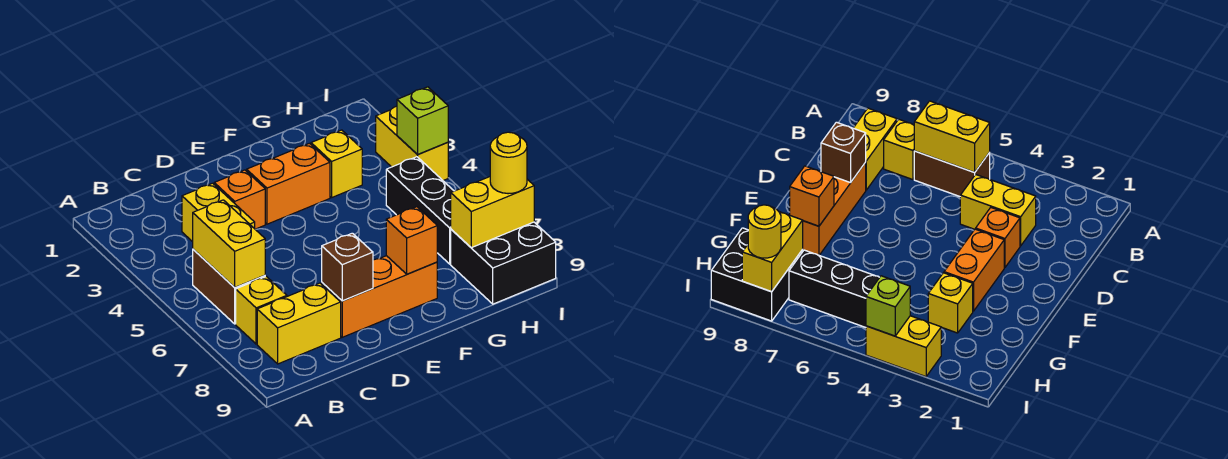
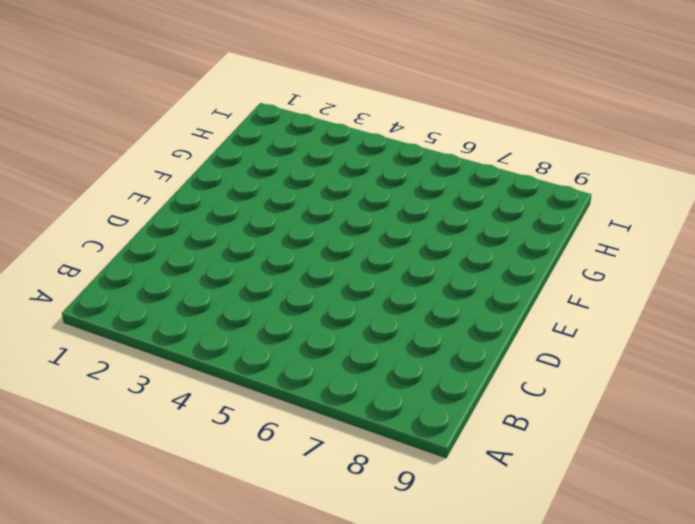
none -> brown brick B5:B6 level 1
none -> yellow brick B7 level 1
none -> yellow brick B8:C8 level 1

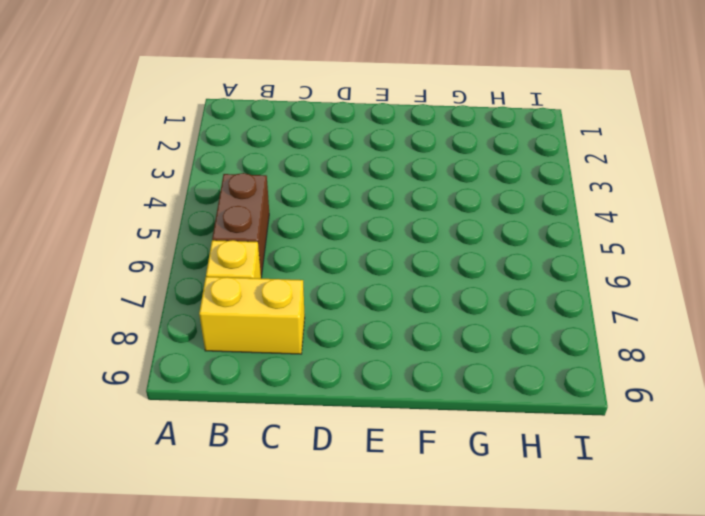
none -> yellow brick C3:C4 level 1
none -> orange brick D3 level 1
none -> orange brick D8:F8 level 1

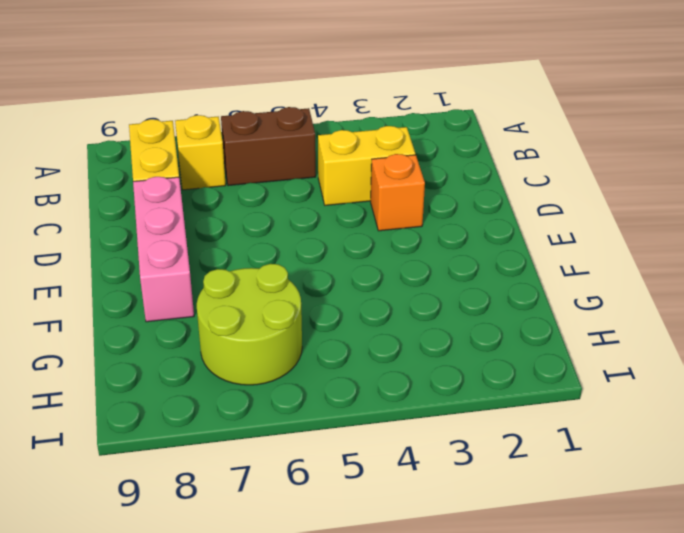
pink brick D8:F8 level 1 -> orange brick D8:F8 level 1
lime round brick G6:H7 level 1 -> black brick H5:H7 level 1
none -> orange brick E3:F3 level 1
none -> yellow brick G3 level 1
none -> black brick H8:I9 level 1

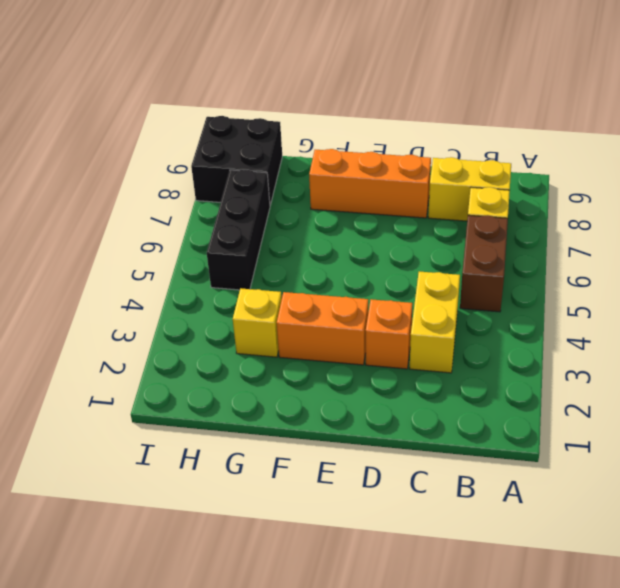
none -> yellow brick I3:I4 level 1
none -> yellow brick B5:B6 level 2
none -> brown brick D8 level 2

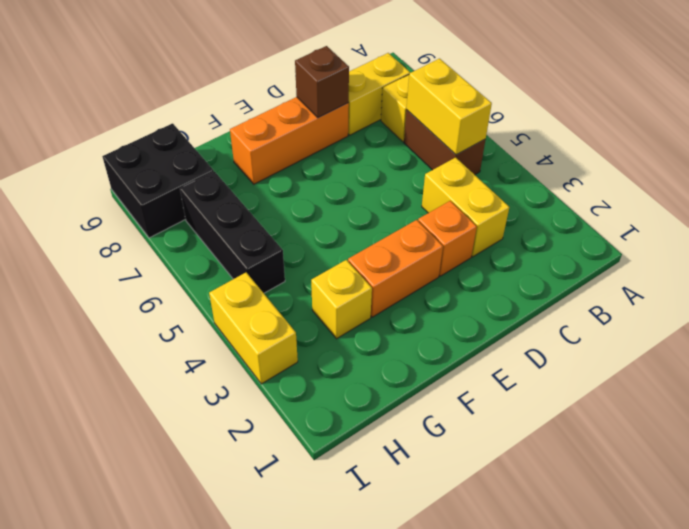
none -> orange brick F8 level 2
none -> yellow brick H8:I8 level 2
none -> lime brick I4 level 2

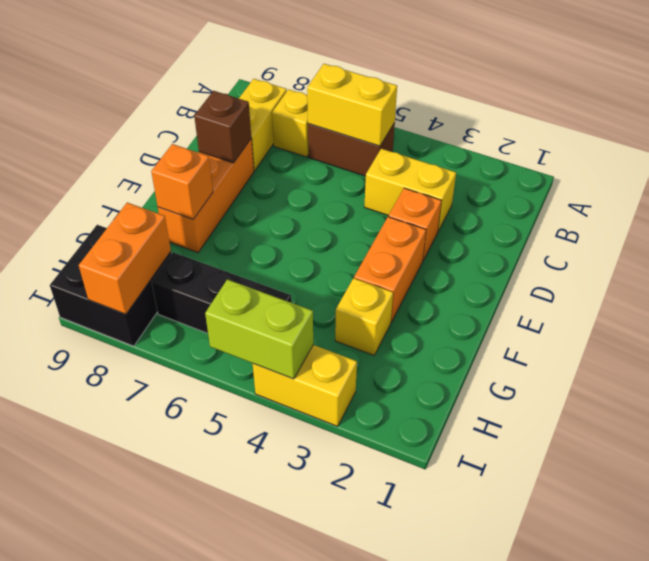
orange brick H8:I8 level 2 -> yellow brick H8:I8 level 2
lime brick I4:I5 level 2 -> lime brick I4 level 2
none -> yellow round brick I8 level 3

